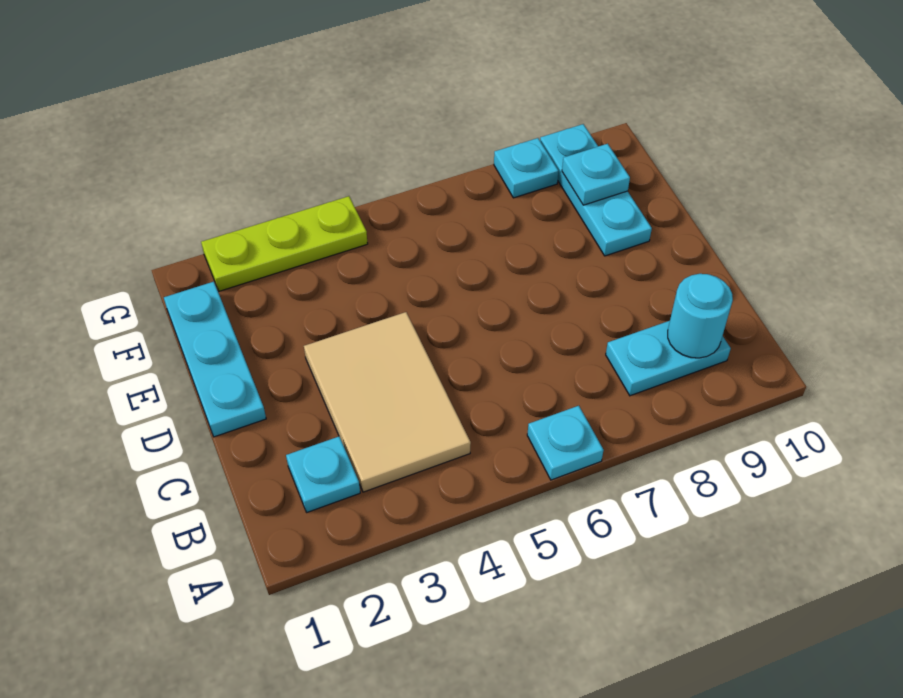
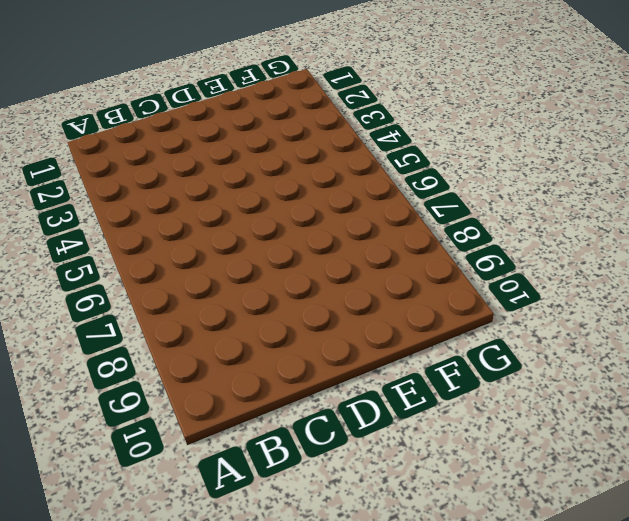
none -> cyan plate A6 level 1
none -> cyan plate B2 level 1

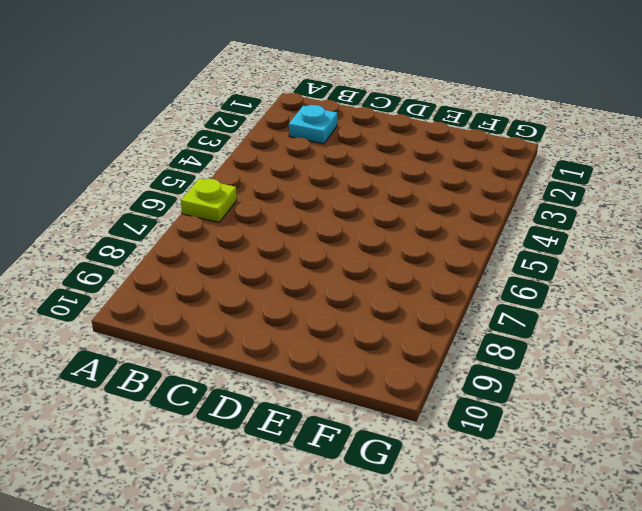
lime plate A6 level 1 -> cyan plate A6 level 1
none -> tan tile B3:D4 level 1
none -> cyan plate B8:B9 level 1

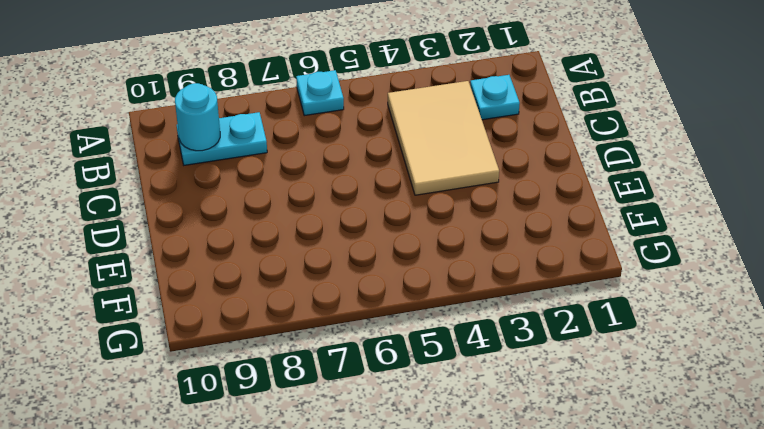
none -> cyan plate D1:F1 level 1
none -> cyan plate E9:G9 level 1

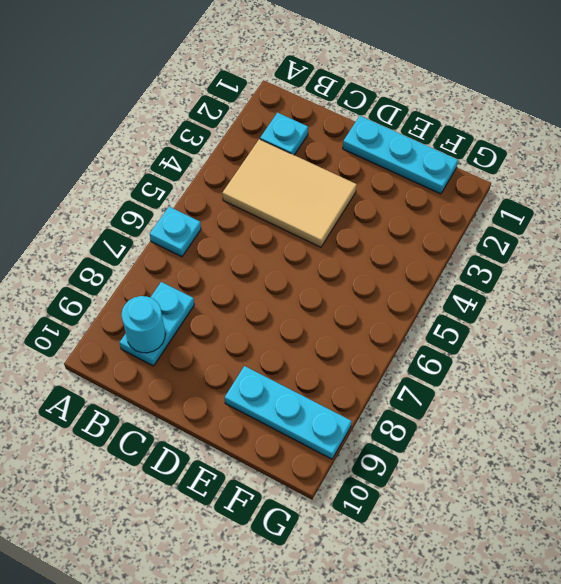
none -> lime plate G2:G4 level 1
none -> cyan plate G8 level 1

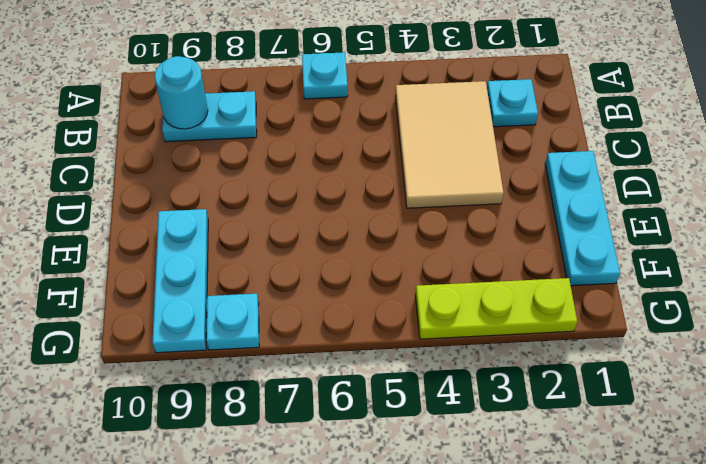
none -> cyan plate F9 level 2

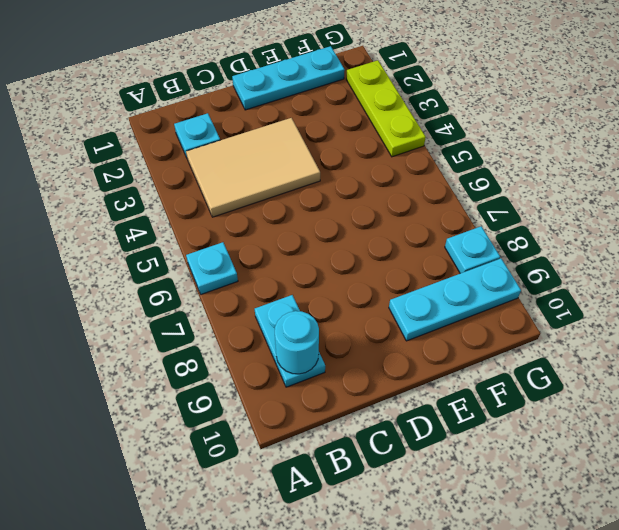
none -> cyan plate F9 level 2

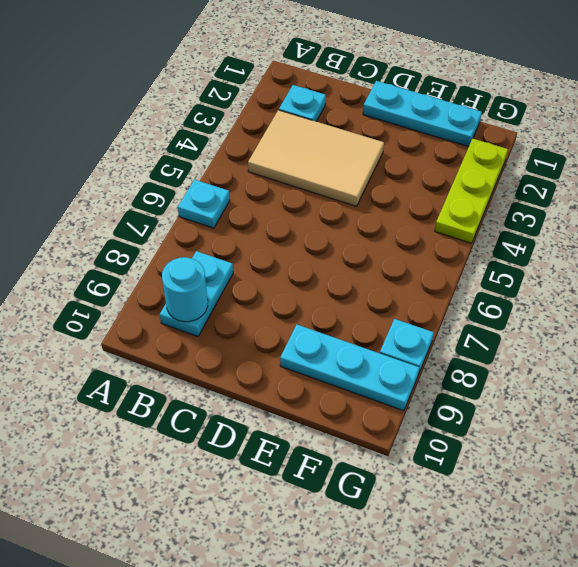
none -> cyan plate F9 level 2

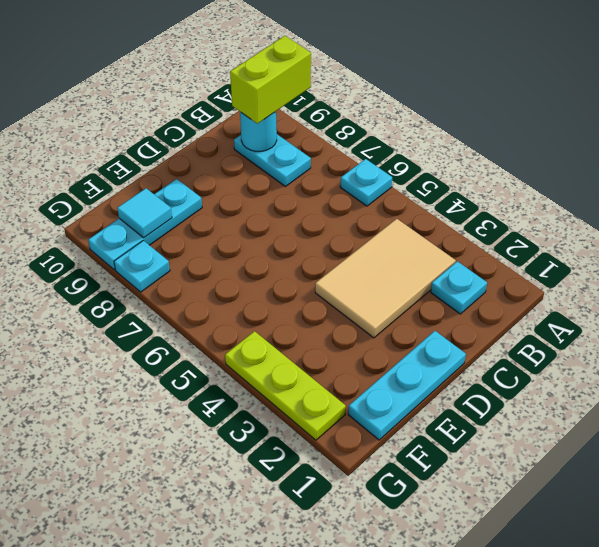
lime brick A9:B9 level 3 -> none
cyan tile F9 level 2 -> cyan plate F9 level 2

